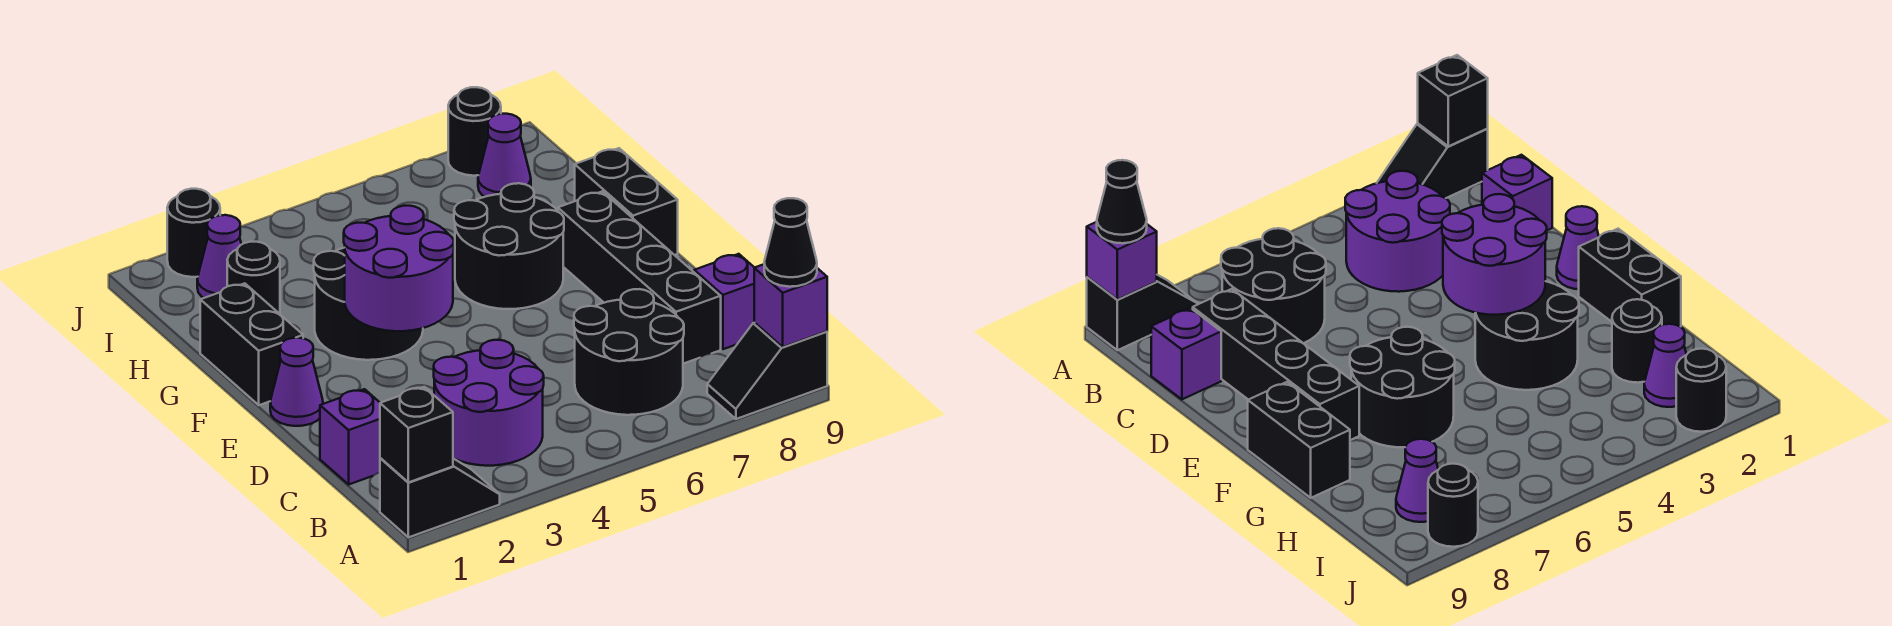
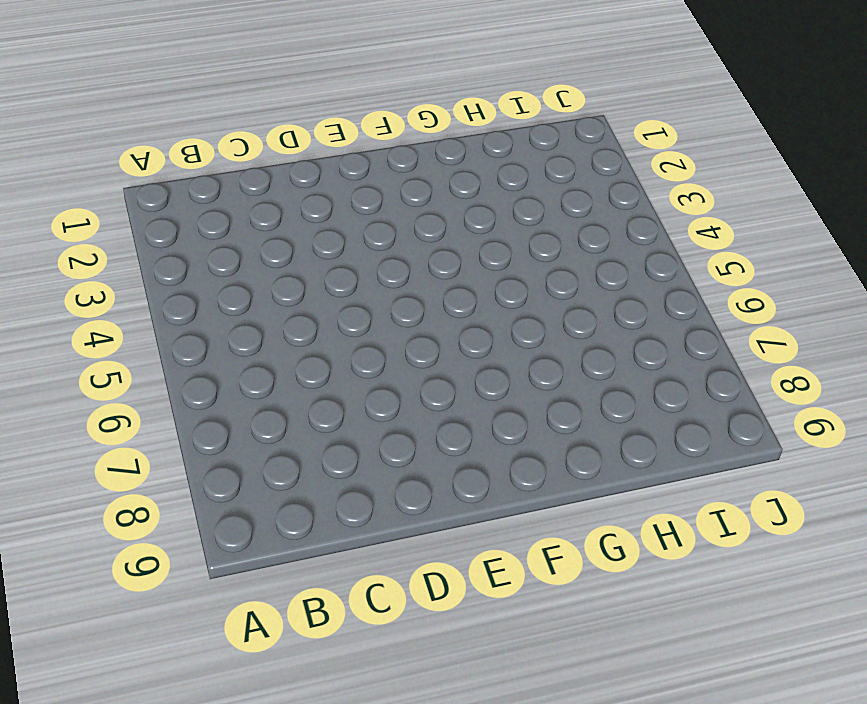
none -> black slope A1:A2 level 1 top 1
none -> black slope A8:A9 level 1 top 9
none -> purple round brick B3:C4 level 1

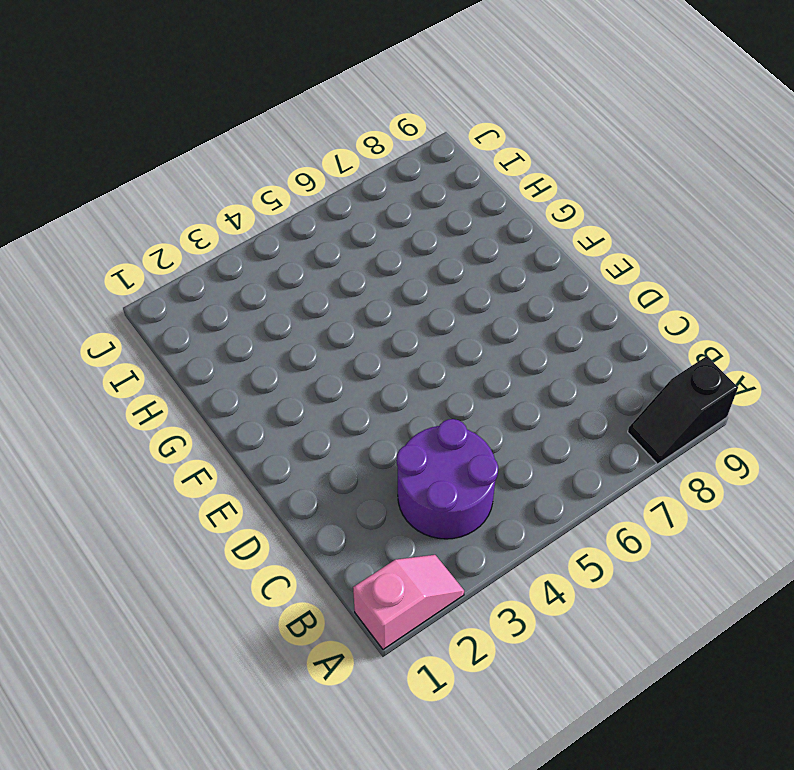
pink slope A1:A2 level 1 top 1 -> black slope A1:A2 level 1 top 1
none -> black round brick B6:C7 level 1
none -> purple brick C1 level 1
none -> black brick C8:F8 level 1

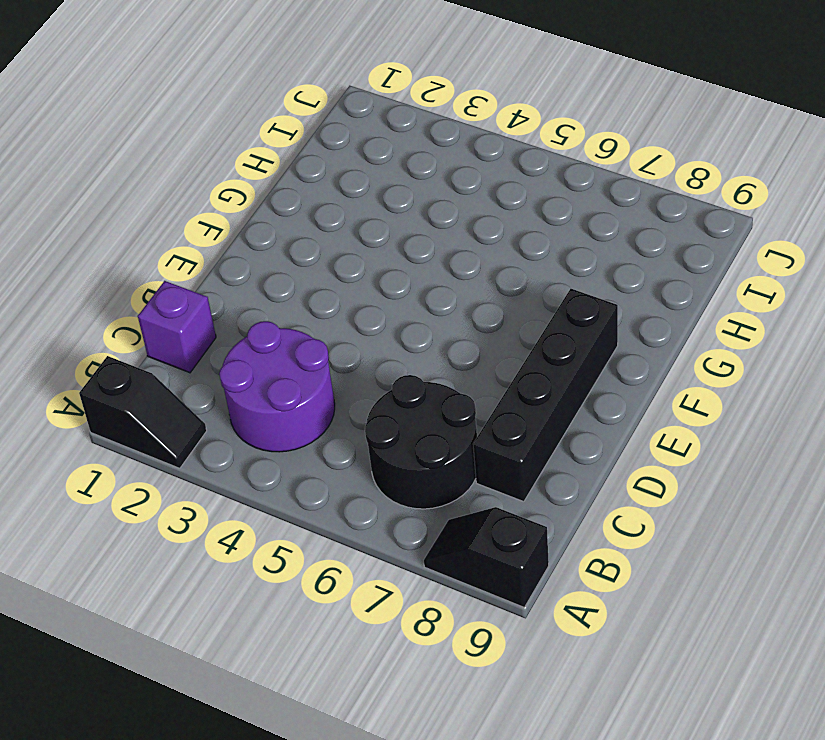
none -> purple brick C9 level 1
none -> purple cone E1 level 1
none -> black brick F1:G1 level 1

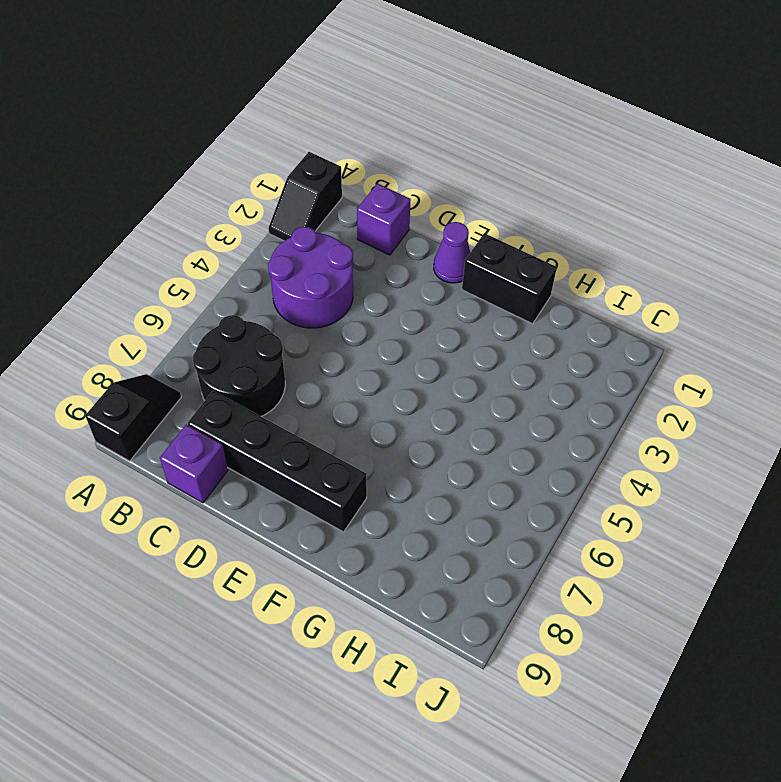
none -> black round brick F3:G4 level 1
none -> black round brick F6:G7 level 1
none -> black brick F9:G9 level 1

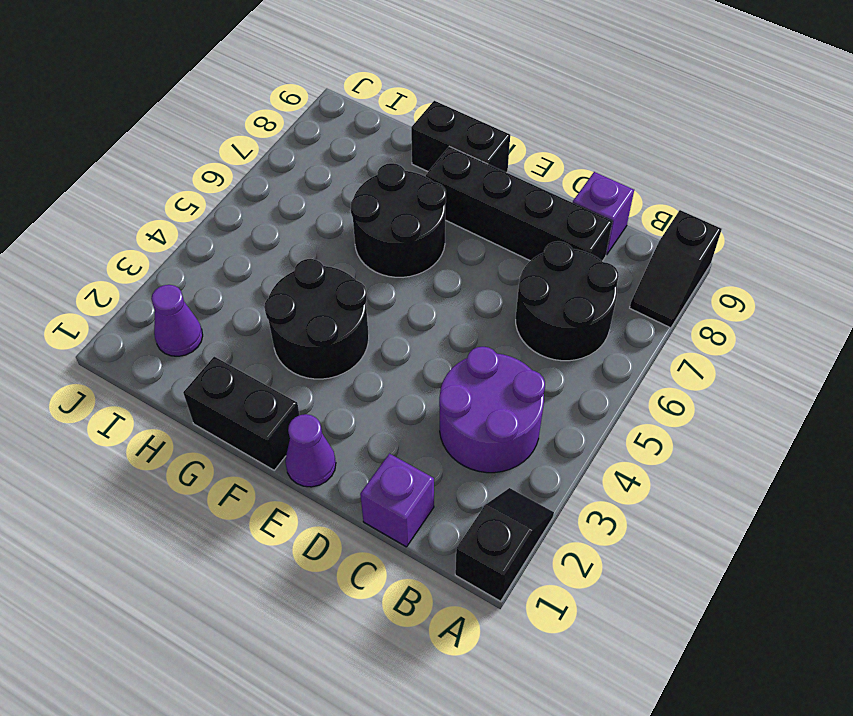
none -> black round brick H2 level 1
none -> purple cone I8 level 1
none -> black round brick J2 level 1

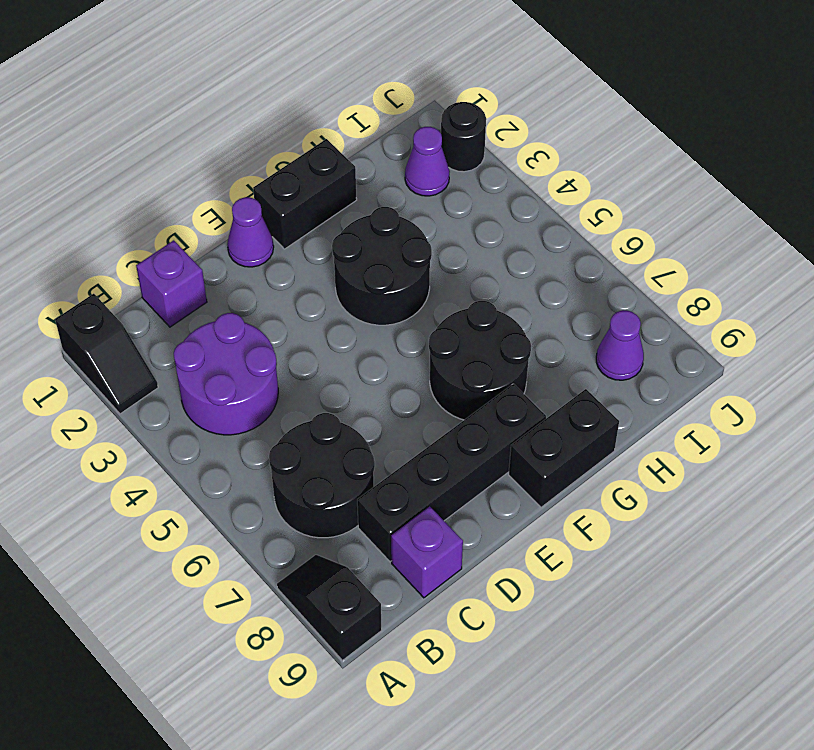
none -> black round brick H2 level 1
none -> black round brick J8 level 1
none -> black brick A1 level 2

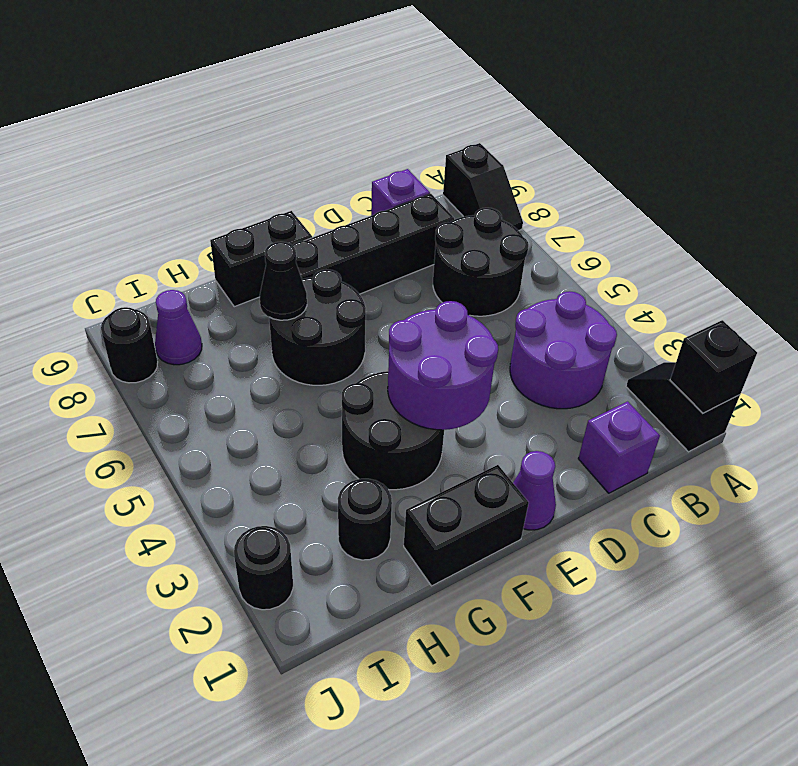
black cone G7 level 2 -> black cone A9 level 3
none -> purple cone I2 level 1
none -> purple brick A9 level 2

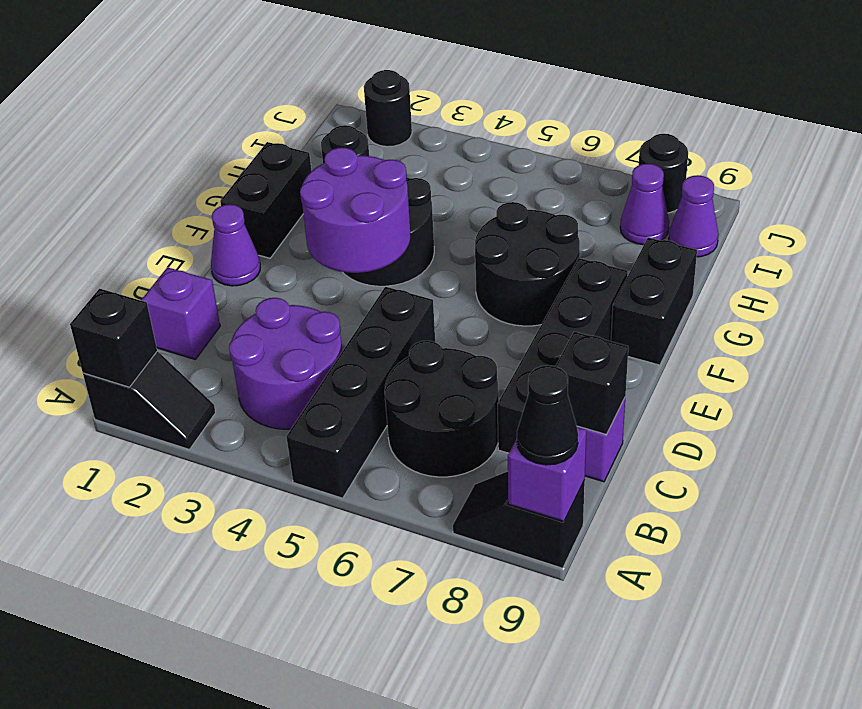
black brick A5:D5 level 1 -> none
black brick C9 level 2 -> none
purple cone I9 level 1 -> purple cone I2 level 1

